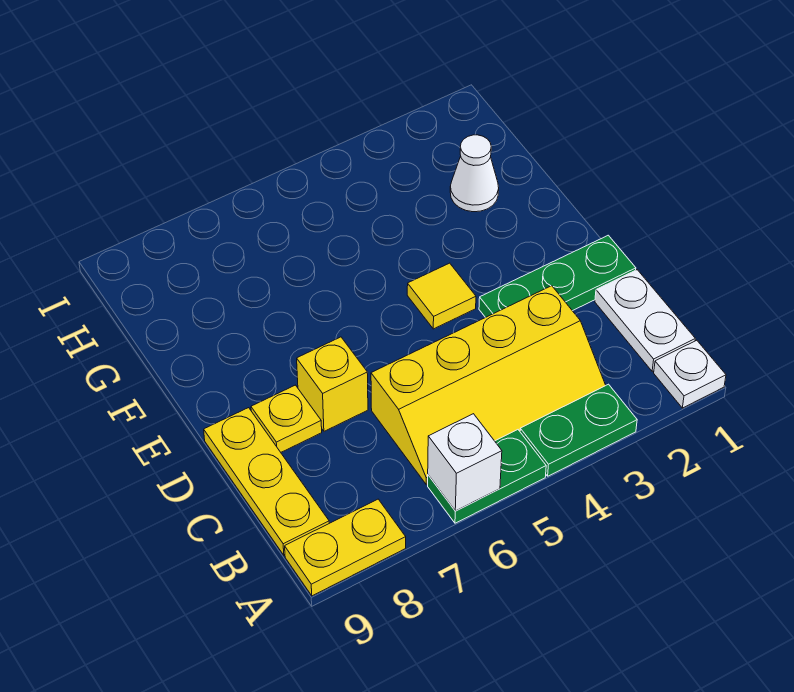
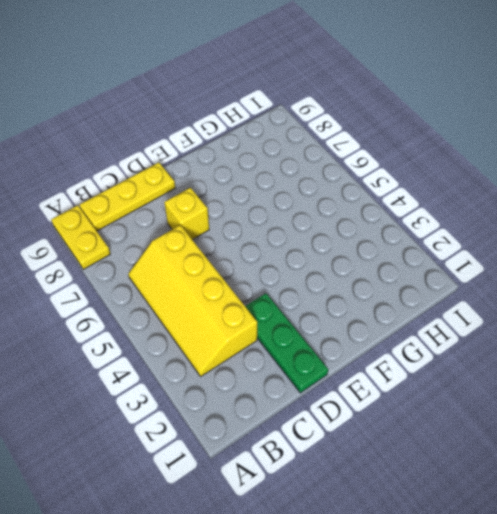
none -> white plate A1 level 1
none -> green plate A3:A4 level 1
none -> green plate A5:A6 level 1

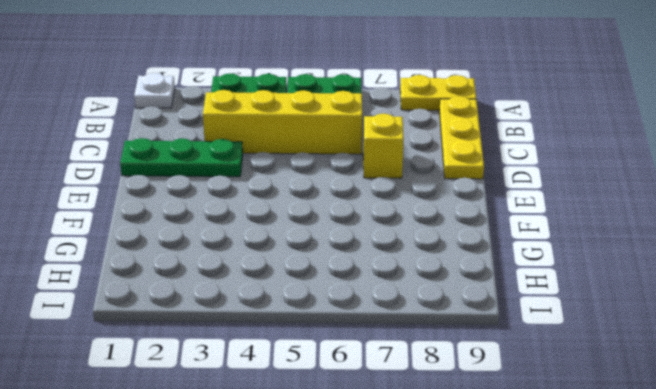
none -> white plate B1:C1 level 1
none -> yellow plate D8 level 1
none -> yellow tile E4 level 1

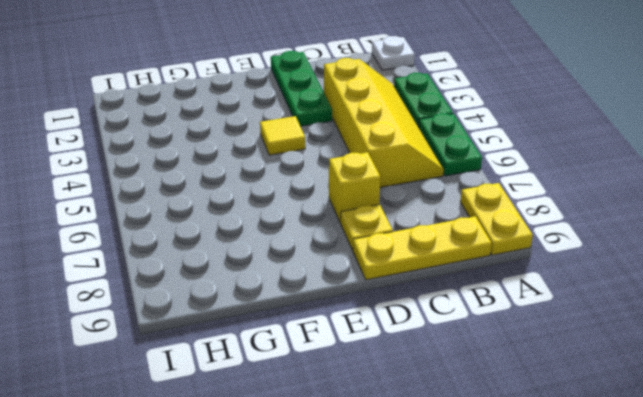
none -> white plate B1:C1 level 1
none -> white cone G2 level 1
none -> white brick A6 level 2

